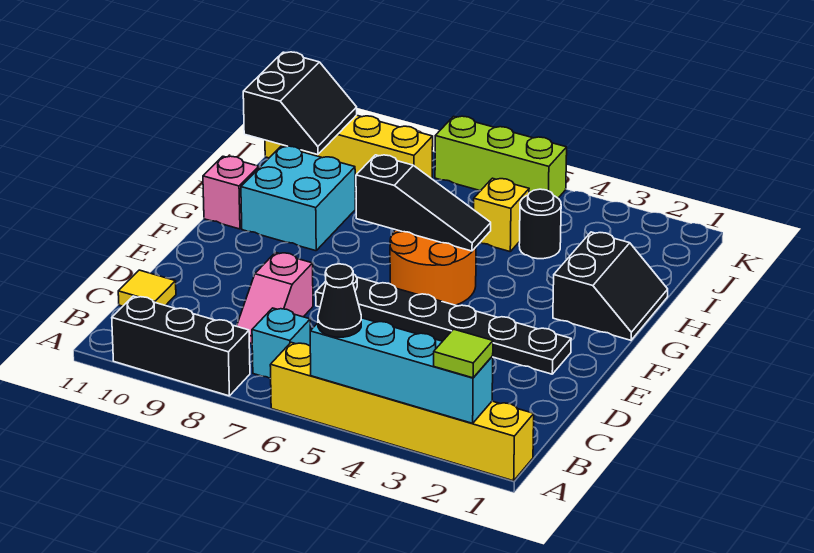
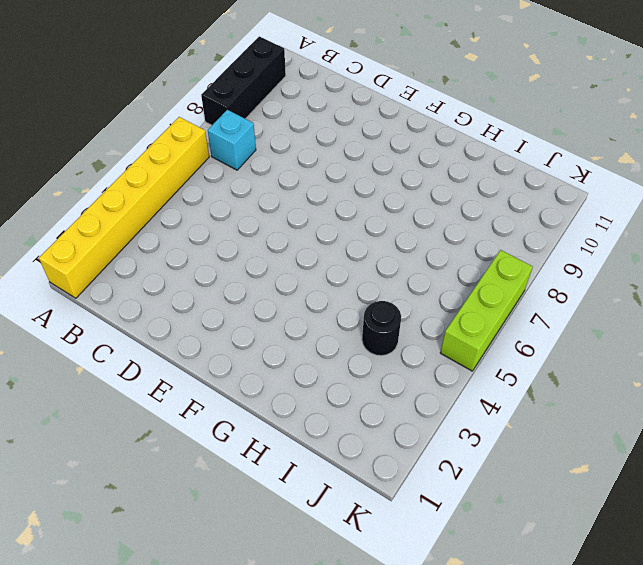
none -> pink slope C8:D8 level 1 top D
none -> yellow tile C11 level 1
none -> black plate E2:E7 level 1

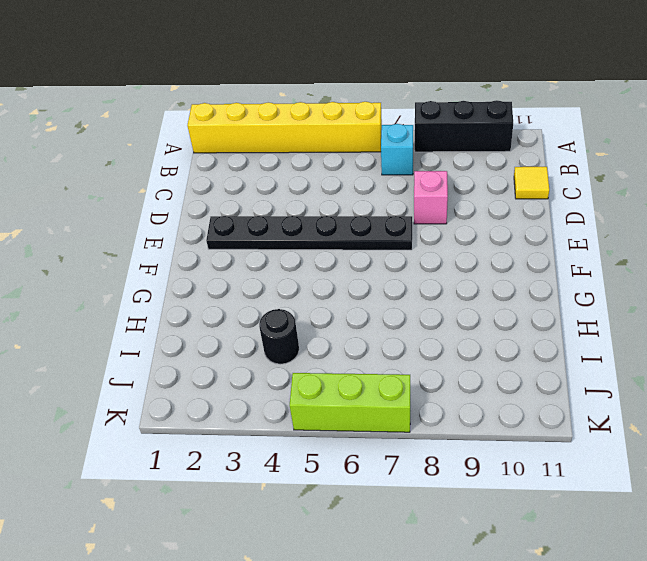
none -> orange round brick F5:G6 level 1
none -> black slope G1:H2 level 1 top 2
none -> cyan brick G9:H10 level 1

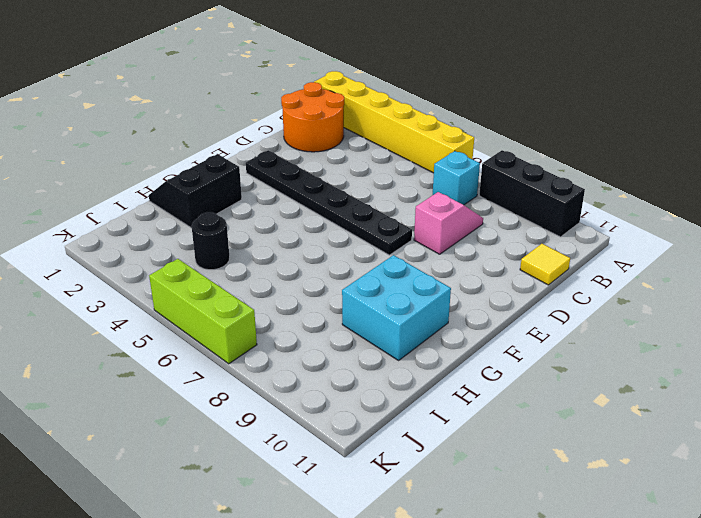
orange round brick B1:C2 level 1 -> orange round brick F5:G6 level 1
none -> pink brick G11 level 1
none -> yellow brick I5 level 1
none -> yellow brick J8:J11 level 1

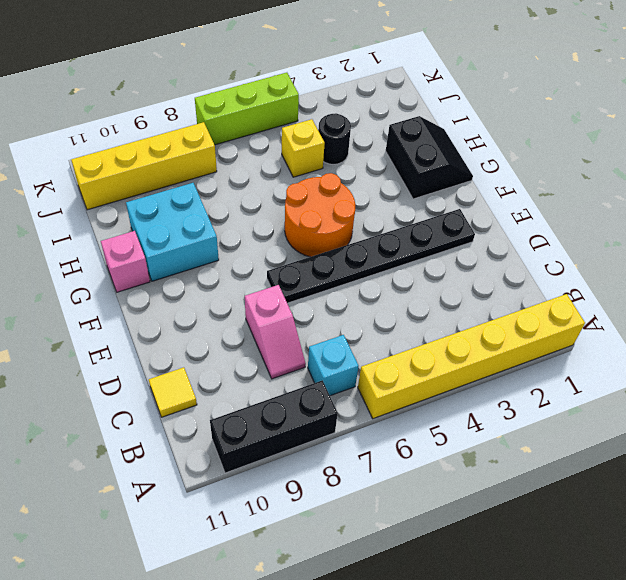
none -> cyan brick A2:A5 level 2
none -> black slope G5:G7 level 2 top 7
none -> black slope I10:J11 level 2 top 11

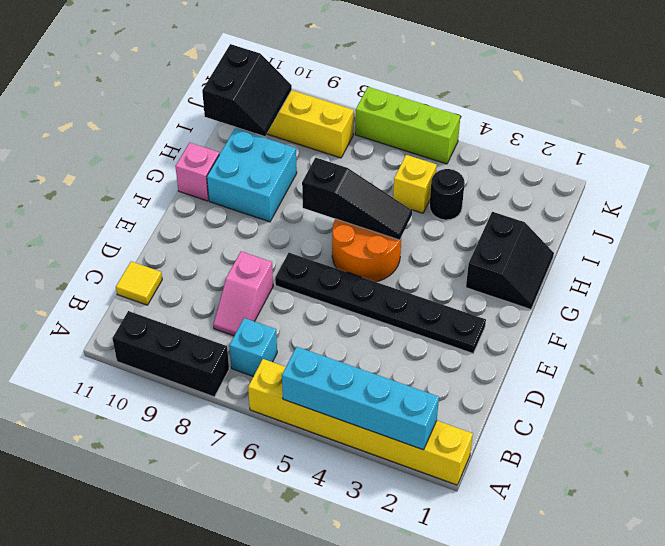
none -> lime tile A2 level 3
none -> black cone A5 level 3

